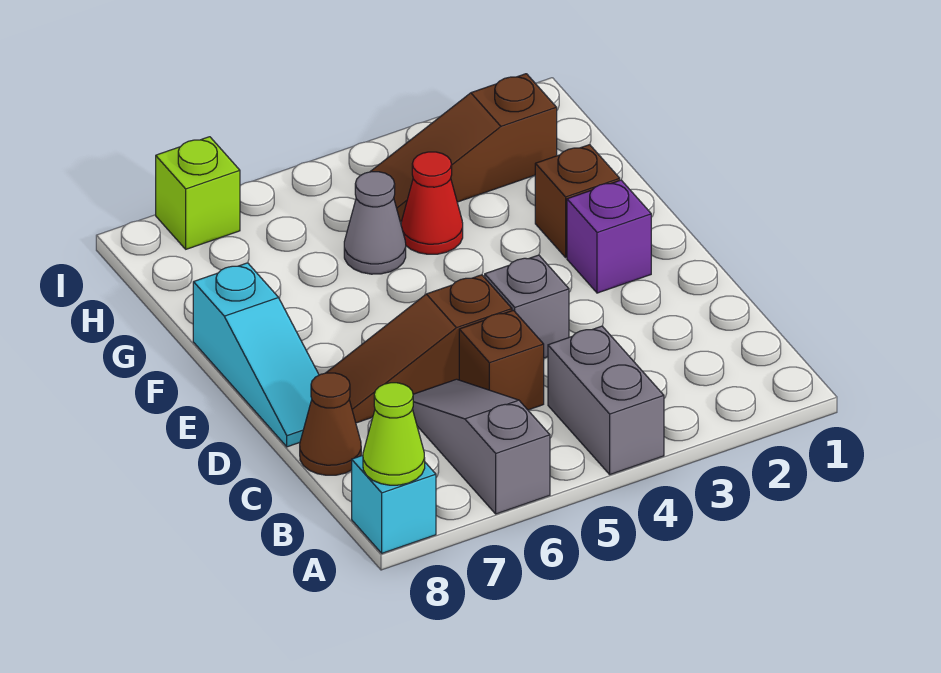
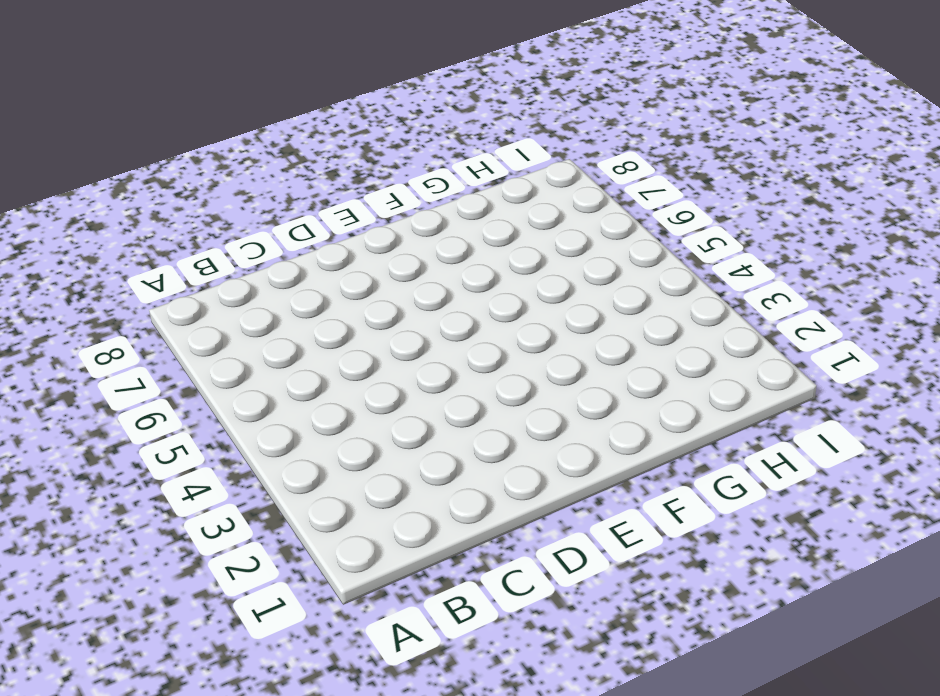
none -> grey brick A4:B4 level 1
none -> grey slope A6:C6 level 1 top A
none -> cyan brick A8 level 1

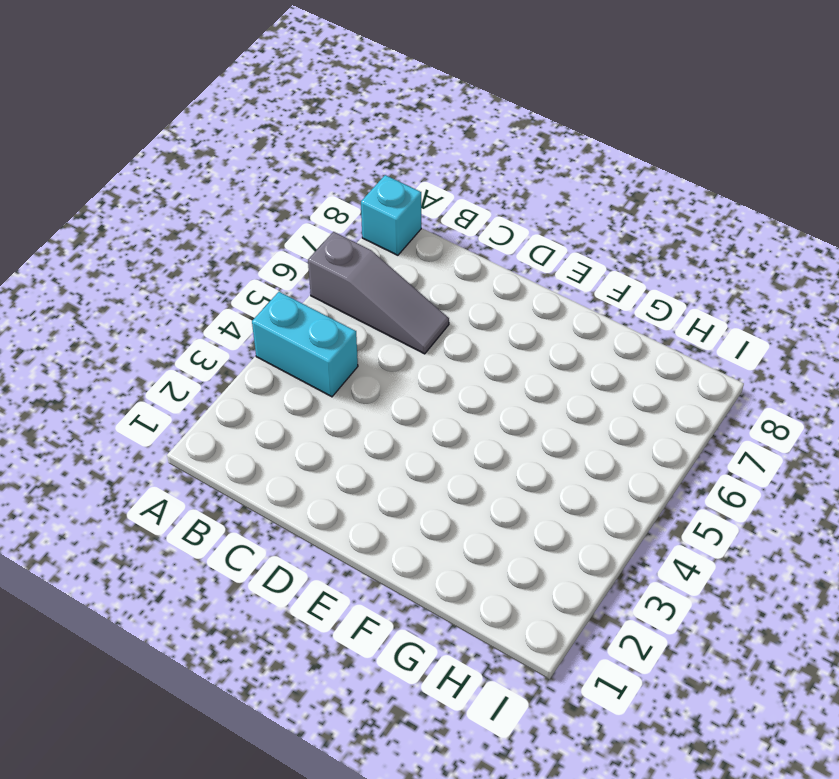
cyan brick A4:B4 level 1 -> grey brick A4:B4 level 1
none -> brown brick C5 level 1
none -> brown cone C8 level 1
none -> grey brick D4 level 1

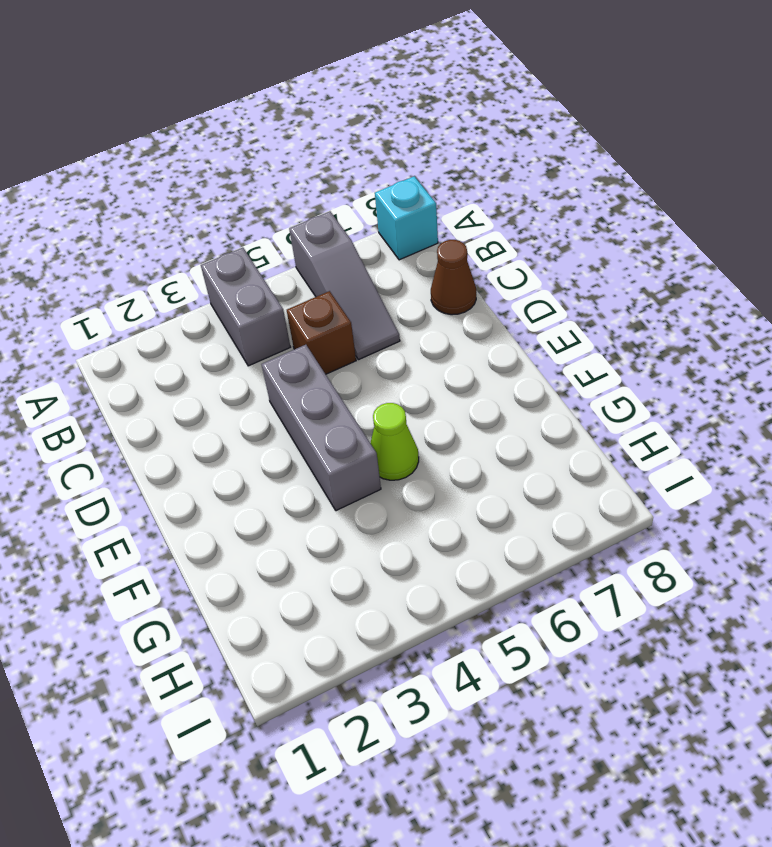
grey brick D4:F4 level 1 -> grey brick D4 level 1
lime cone F5 level 1 -> lime cone A8 level 2
none -> brown slope D5:D7 level 1 top 5
none -> cyan slope D8:F8 level 1 top F
none -> purple brick E2 level 1

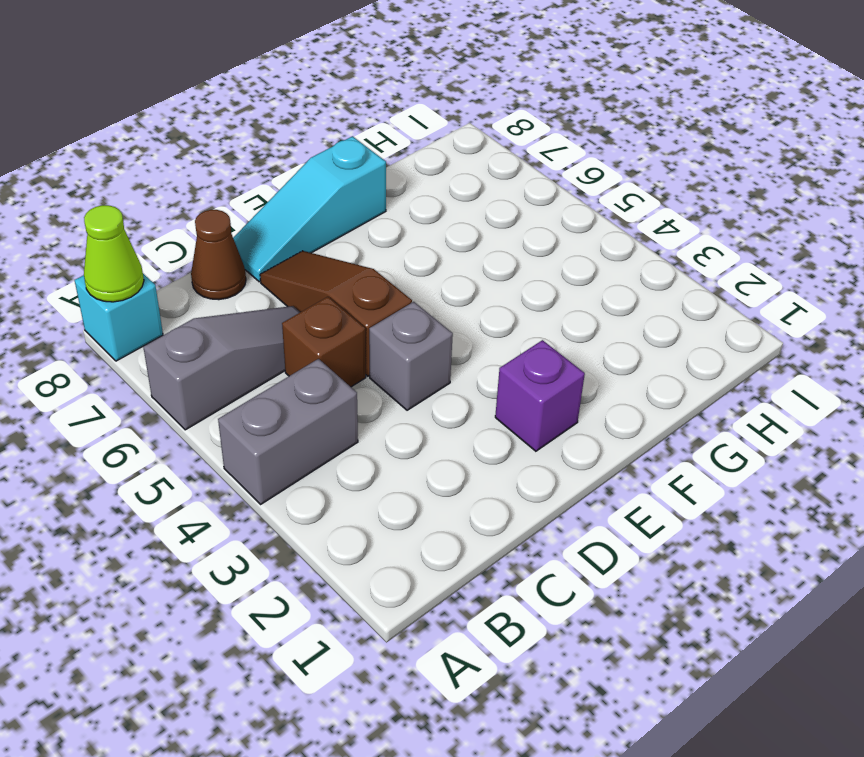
none -> brown brick F2 level 1
none -> red cone G4 level 1
none -> grey cone G5 level 1

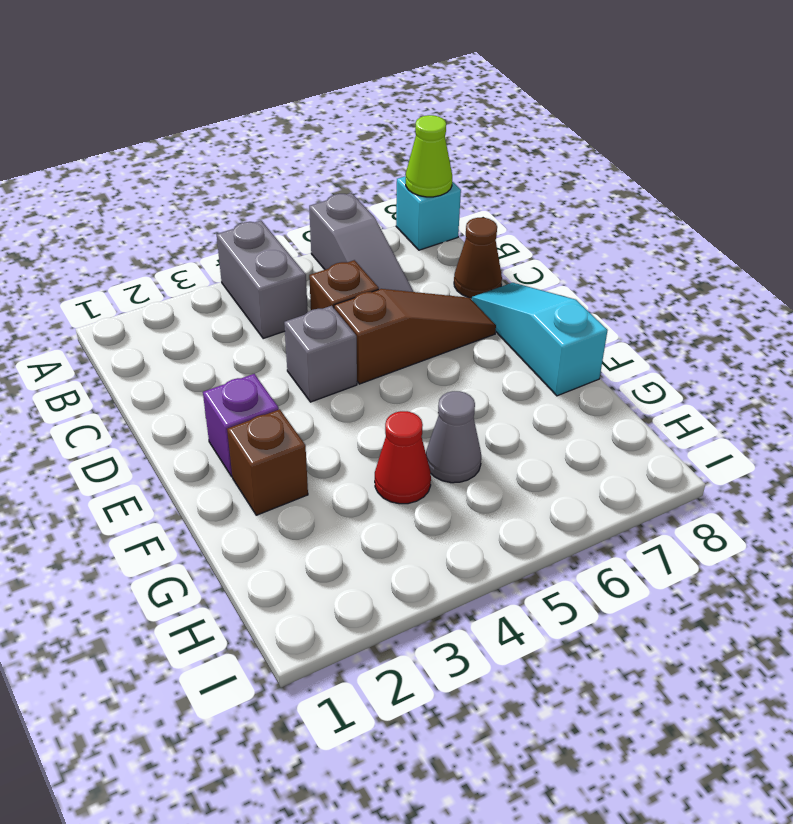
none -> brown slope H2:H4 level 1 top 2
none -> lime brick I7 level 1

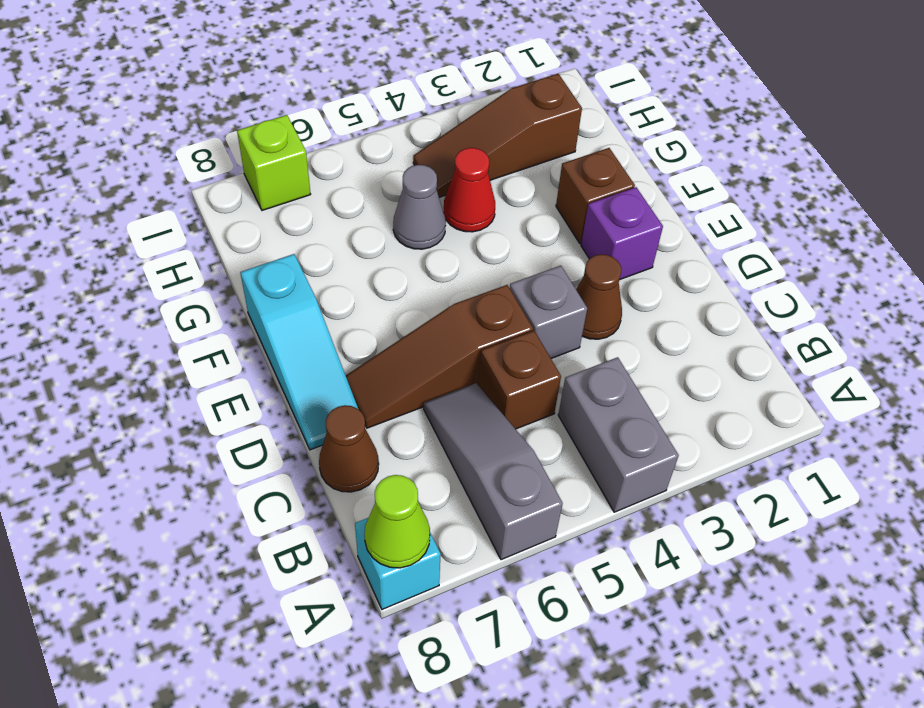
brown cone D3 level 1 -> none

